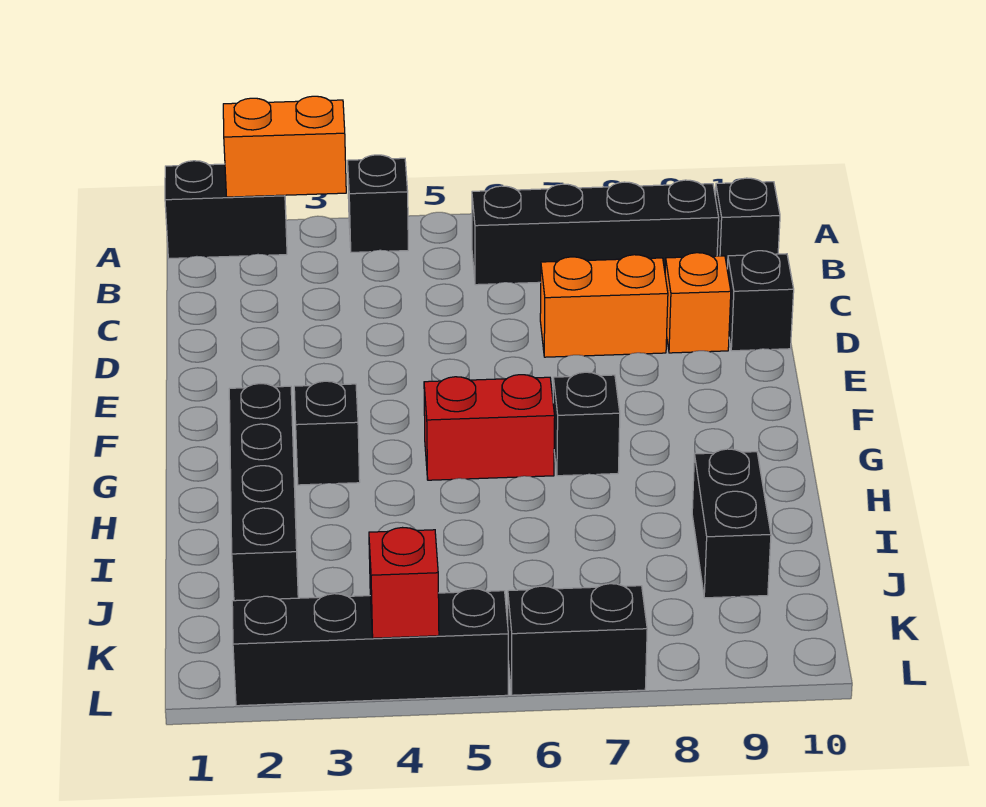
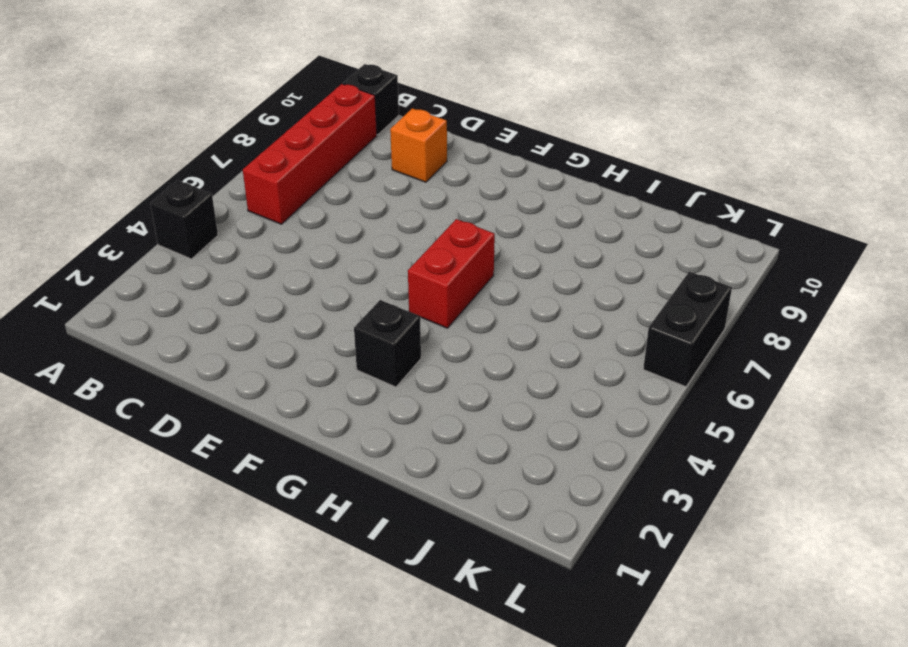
red brick B6:B9 level 1 -> black brick B6:B9 level 1
none -> black brick A1:A2 level 1
none -> orange brick D7:D8 level 1
none -> black brick D10 level 1

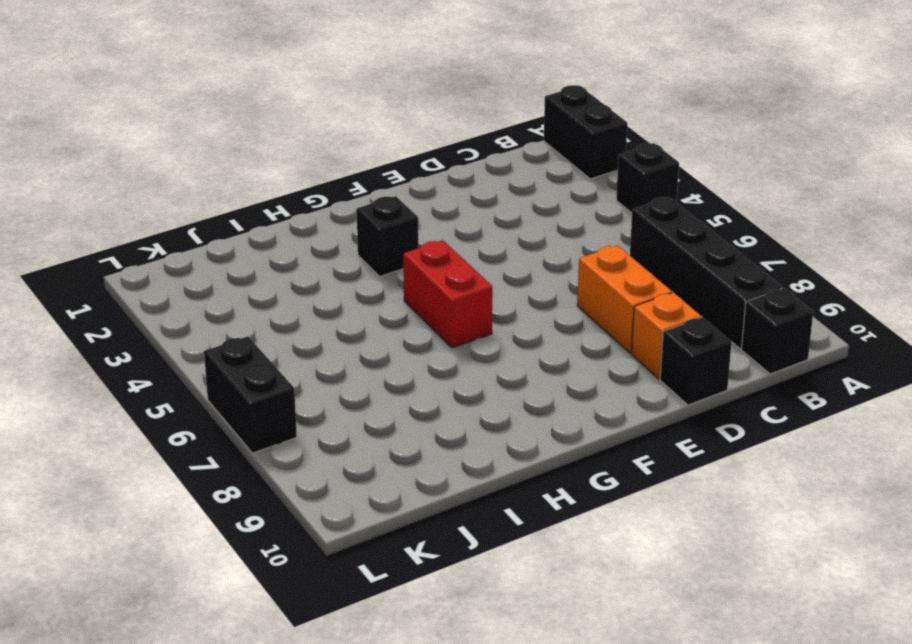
none -> black brick G2:J2 level 1
none -> black brick G7 level 1
none -> black brick I9:J9 level 1

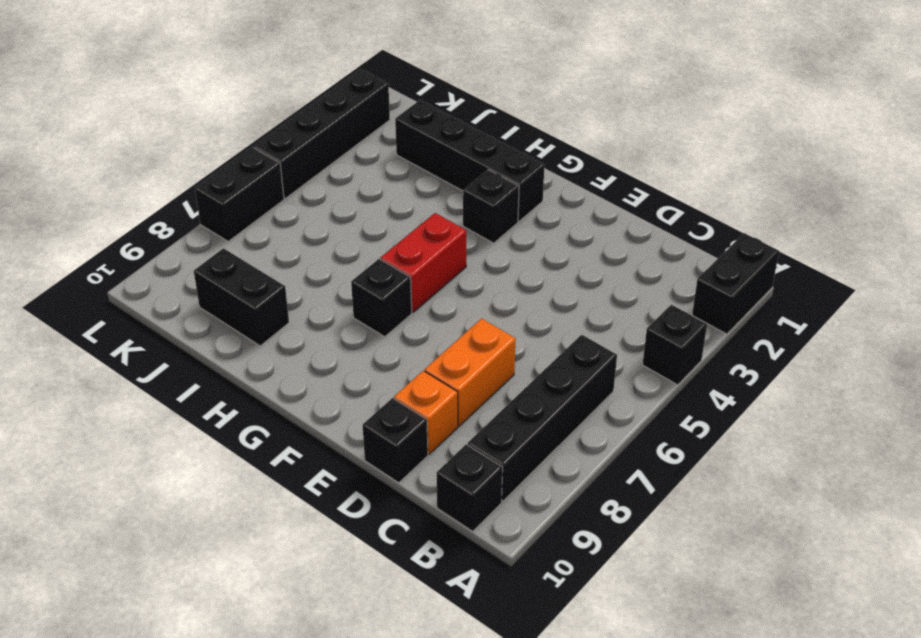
none -> orange brick A2:A3 level 2
none -> red brick L4 level 2

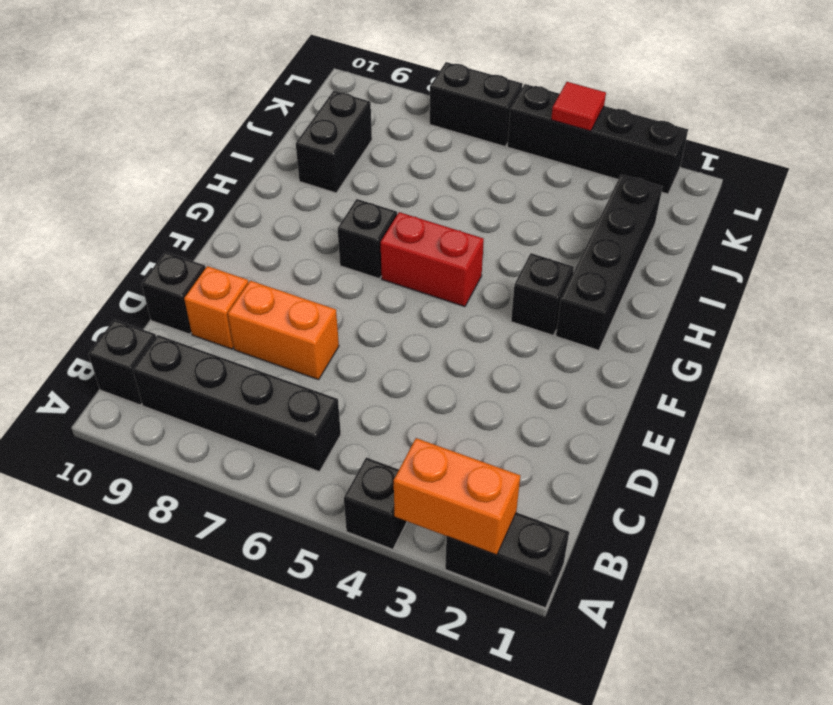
red tile L4 level 2 -> red brick L4 level 2

